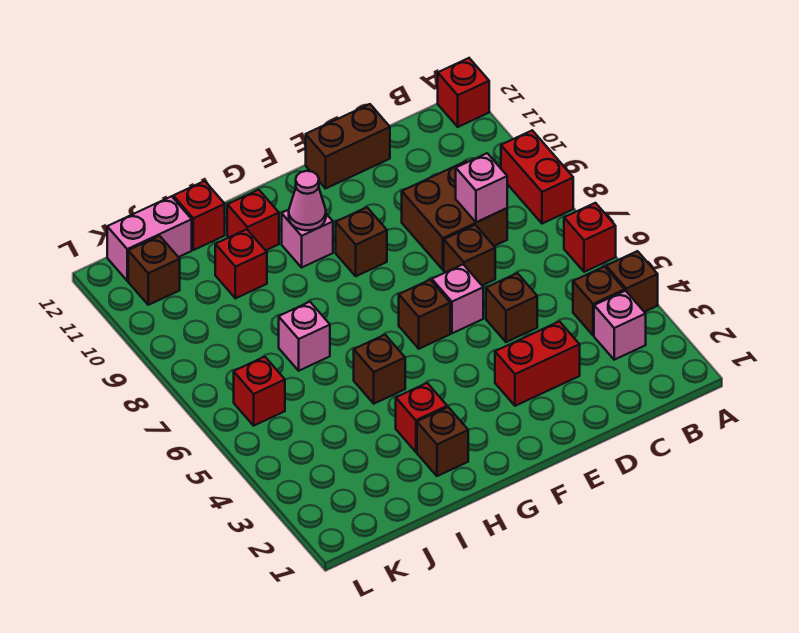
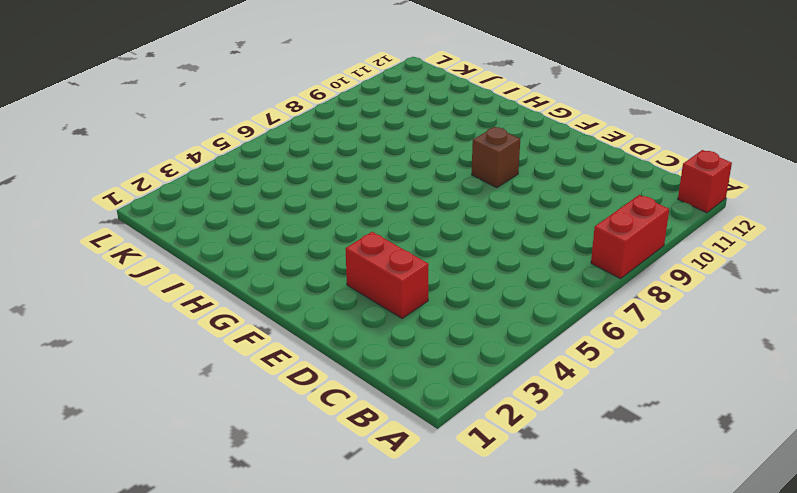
none -> brown brick A4 level 1
none -> red brick A6 level 1
none -> pink brick B3 level 1

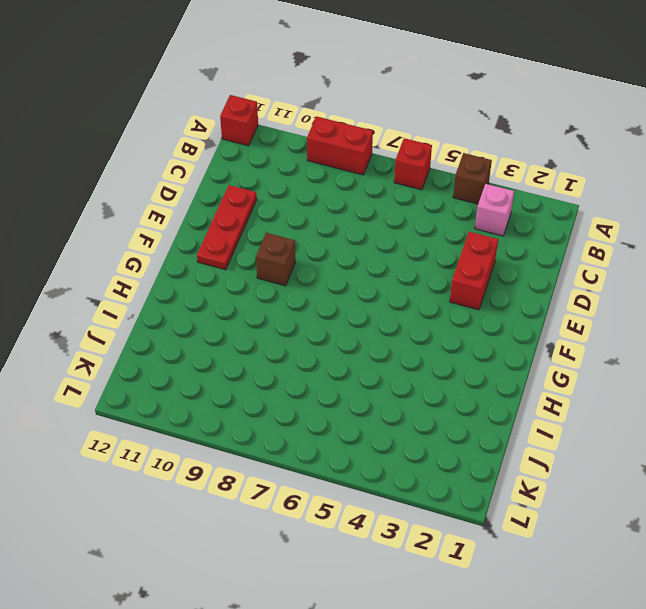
red plate D11:F11 level 1 -> none
none -> brown brick B4 level 1
none -> brown brick C8:D9 level 1
none -> brown brick D5 level 1

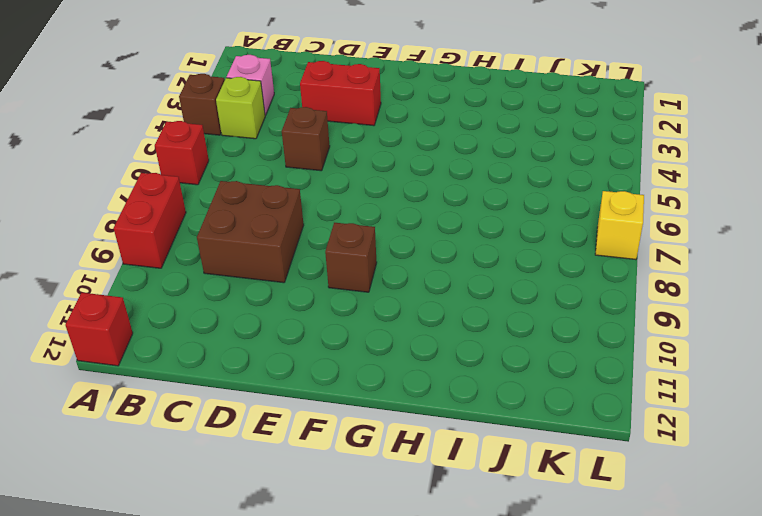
lime brick B4 level 1 -> brown brick B4 level 1
yellow brick L7 level 1 -> none
none -> brown brick D7 level 1
none -> brown brick D12:E12 level 1
none -> pink brick E6 level 1

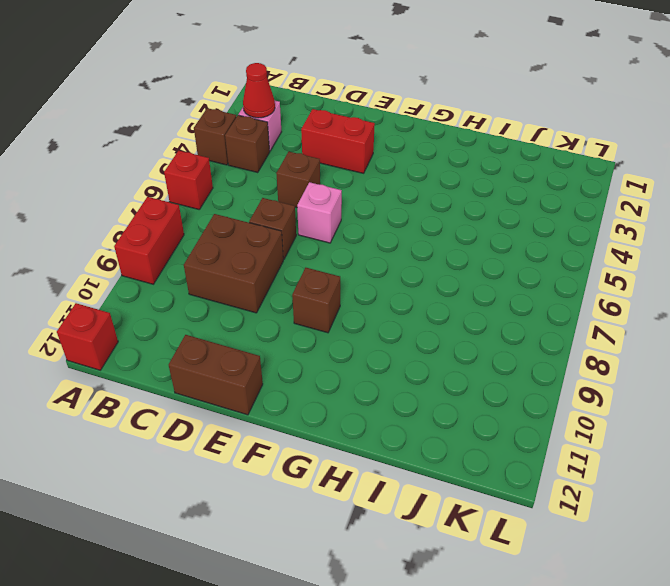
red cone B3 level 2 -> none
none -> brown brick F6 level 1
none -> pink brick G10 level 1
none -> brown brick H2 level 1

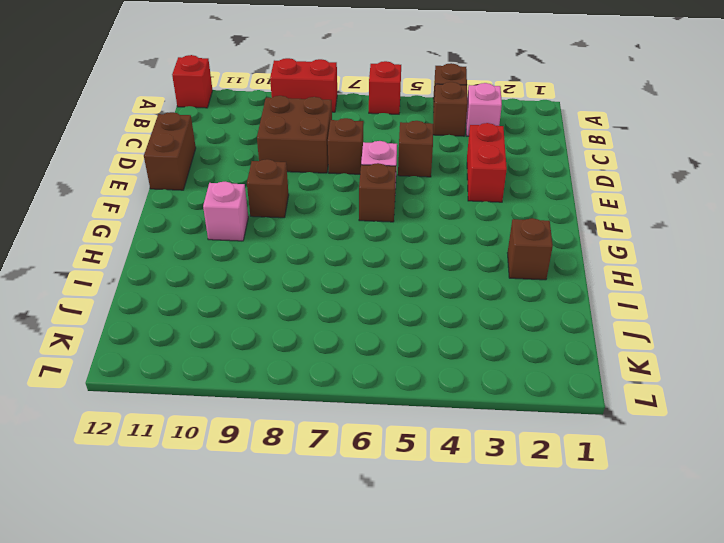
none -> red brick H3 level 1
none -> brown brick H5 level 1
none -> red brick H11 level 1

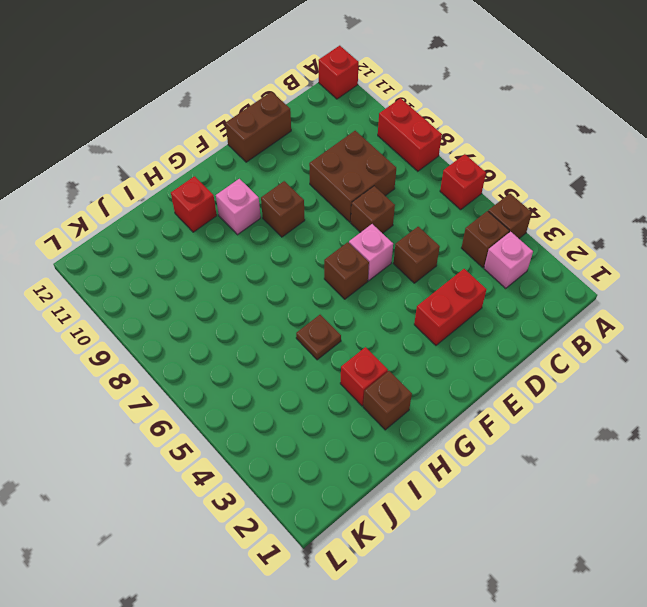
brown plate H5 level 1 -> brown brick H5 level 1
none -> pink brick I7 level 1
none -> red brick I10 level 1
none -> red brick I12 level 1

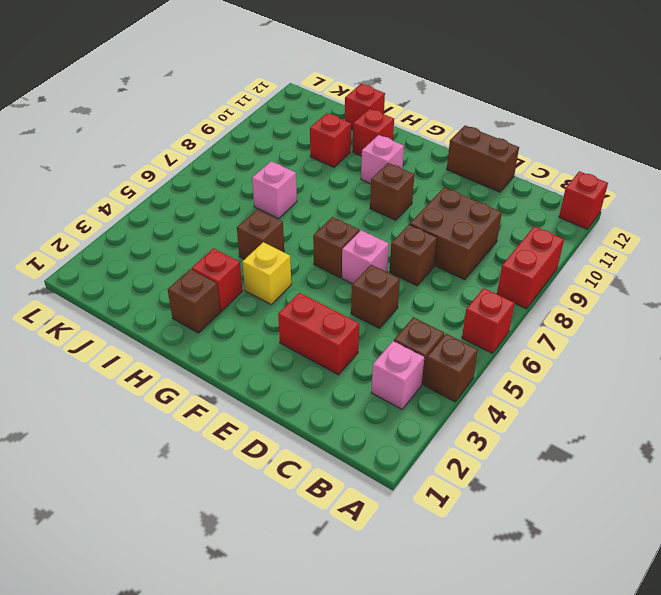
yellow brick G4 level 1 -> none
none -> pink brick J12:K12 level 1
none -> red brick K6 level 1
none -> brown brick K11 level 1

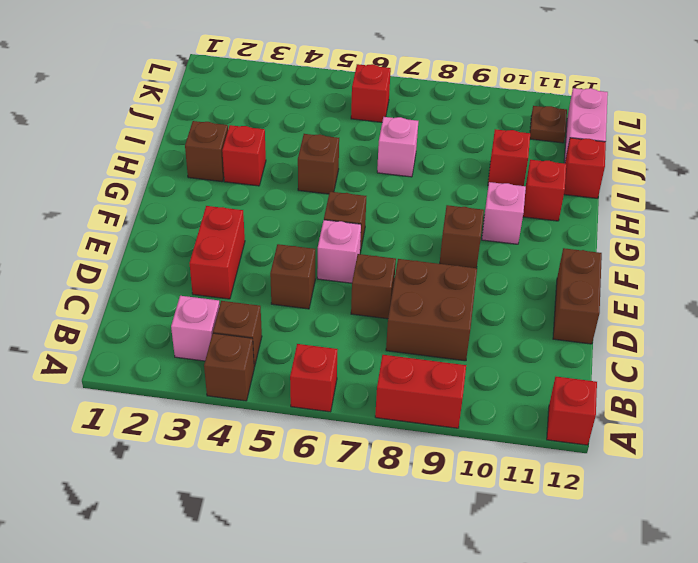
brown plate K11 level 1 -> brown brick K11 level 1
none -> pink brick C8 level 2
none -> pink cone G10 level 2

